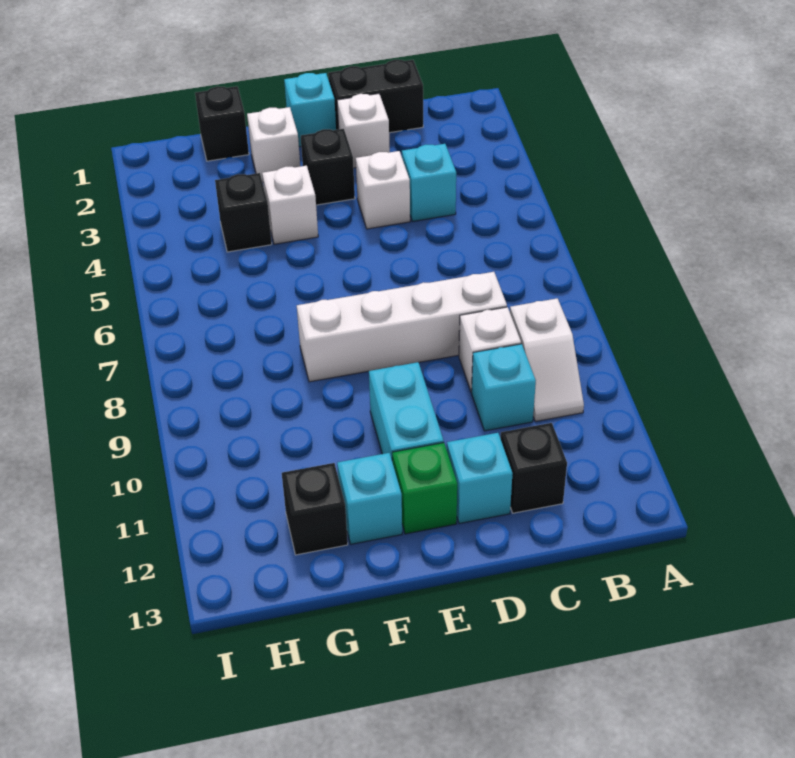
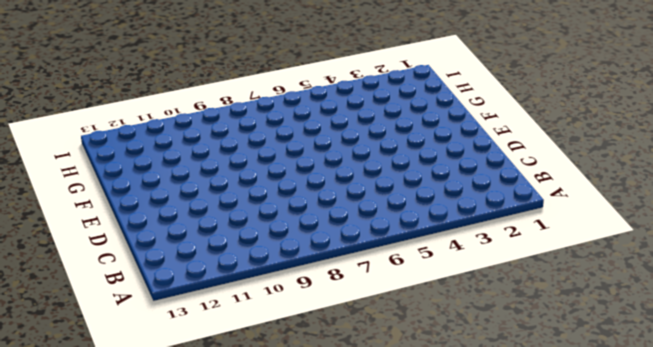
none -> white slope B9:B10 level 1 top 9
none -> black brick C1:D1 level 1
none -> cyan brick C4 level 1

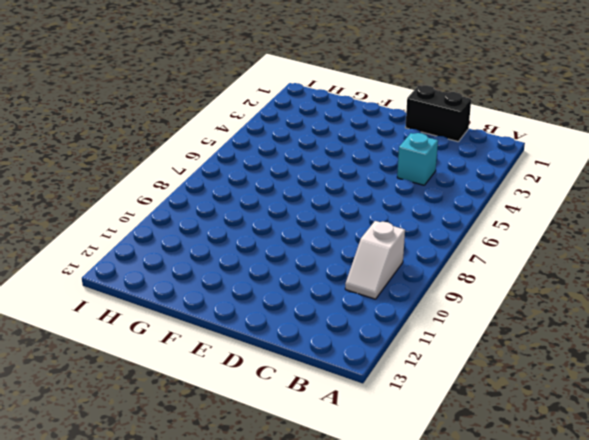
none -> white brick C8:F8 level 1
none -> white brick C9 level 1
none -> cyan brick C10 level 1

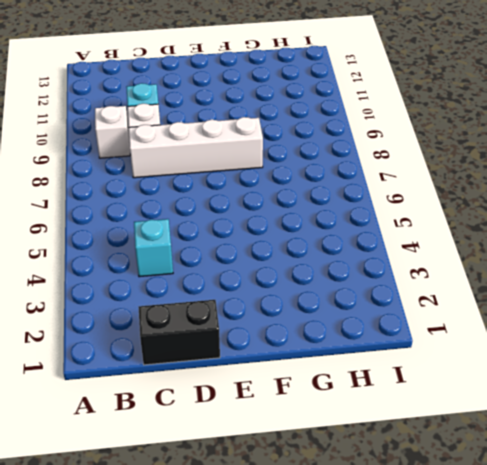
none -> black brick C12 level 1
none -> white brick D2 level 1
none -> white brick D4 level 1

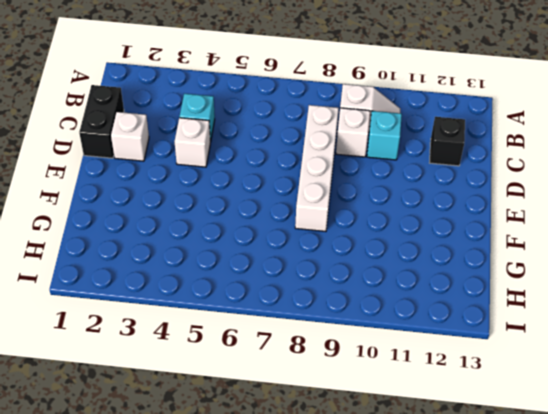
none -> cyan brick D12 level 1
none -> cyan brick E1 level 1
none -> black brick E3 level 1

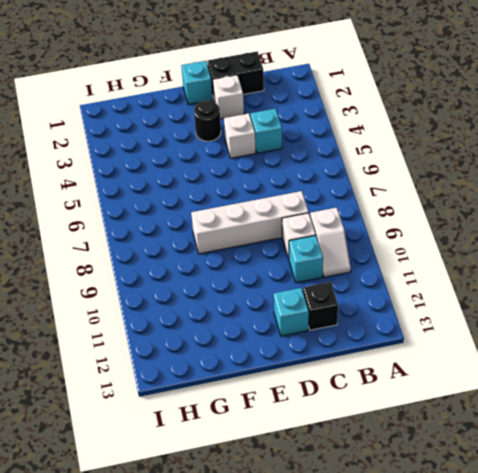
black round brick E3 level 1 -> black brick E3 level 1
none -> cyan brick E10:E11 level 1
none -> green brick E12 level 1
none -> white brick F2 level 1

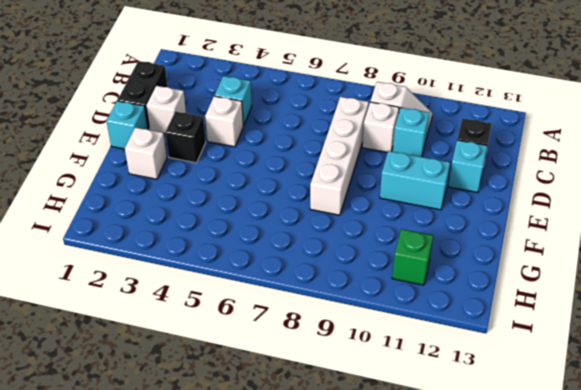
green brick H11 level 1 -> green brick E12 level 1
none -> white brick F4 level 1
none -> cyan brick F12 level 1
none -> black brick G1 level 1

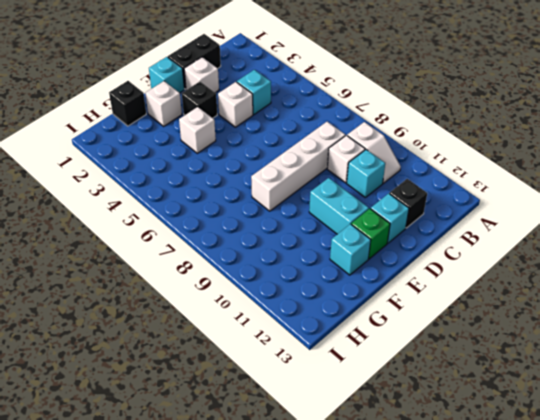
none -> black brick G4 level 1
none -> black brick G12 level 1

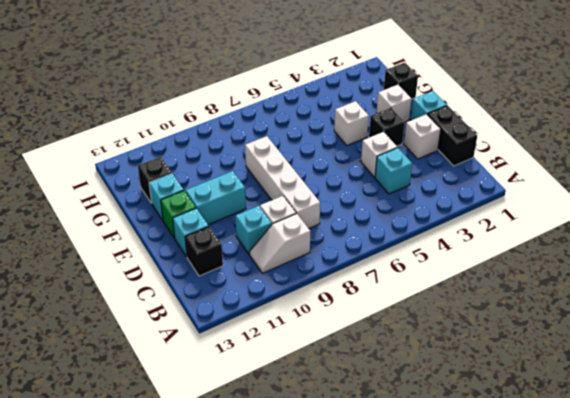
none -> black brick G4 level 1

